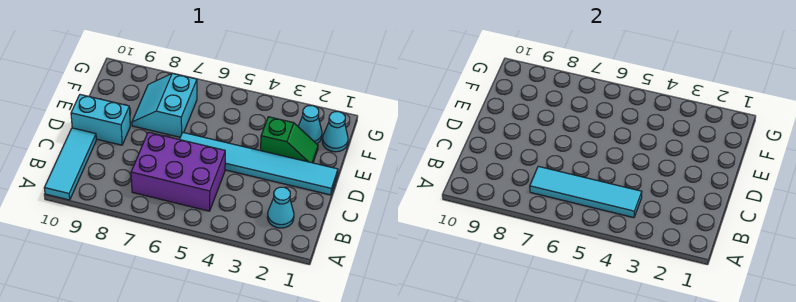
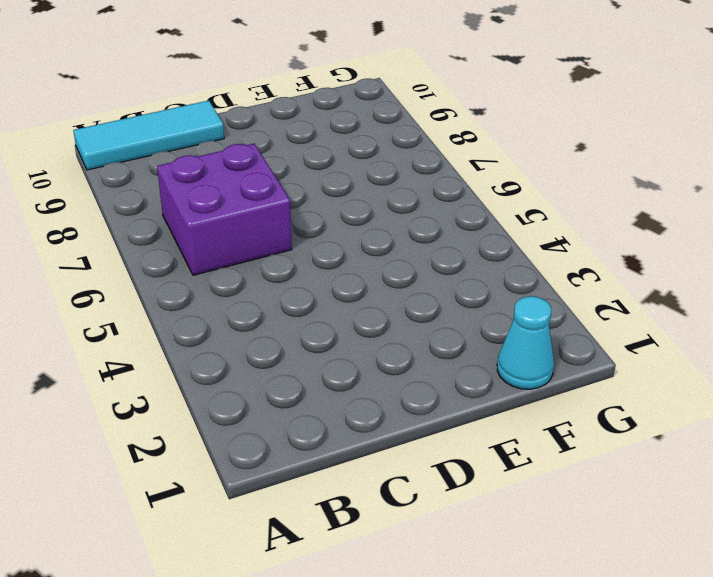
purple brick B6:C7 level 1 -> purple brick B5:C7 level 1
none -> cyan cone B2 level 1
none -> cyan tile D1:D6 level 1

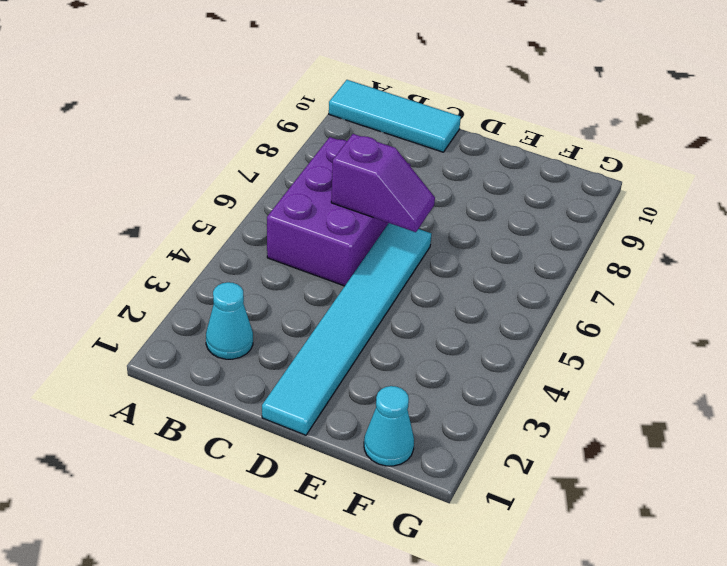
purple slope C6:D6 level 2 top C -> none
none -> cyan brick D9:D10 level 1
none -> green slope E2:E3 level 1 top 3

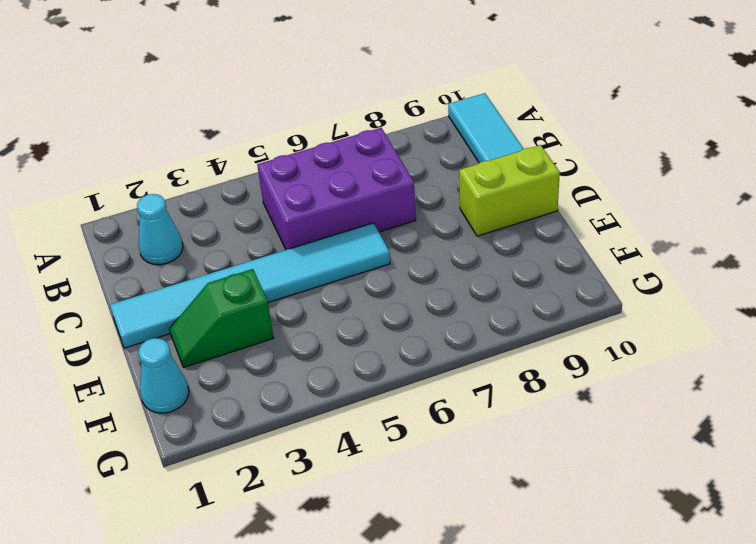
lime brick D9:D10 level 1 -> cyan brick D9:D10 level 1
none -> cyan slope E7:F8 level 1 top 7
none -> cyan cone F2 level 1

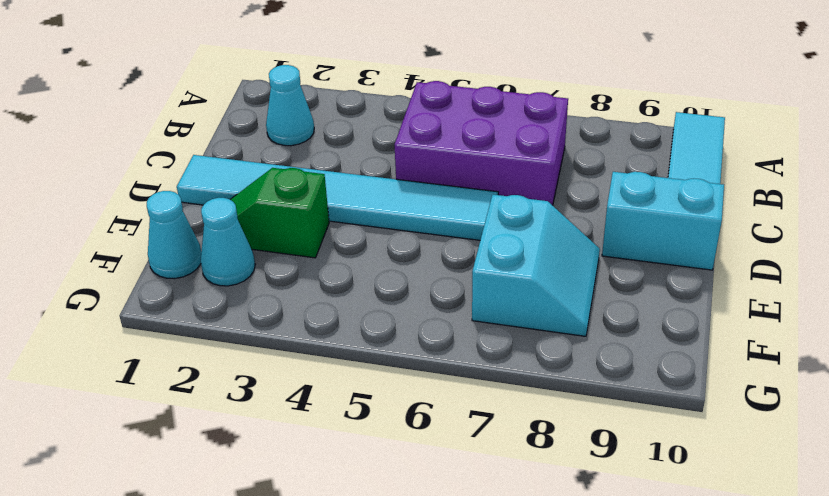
none -> cyan tile B4:B7 level 2

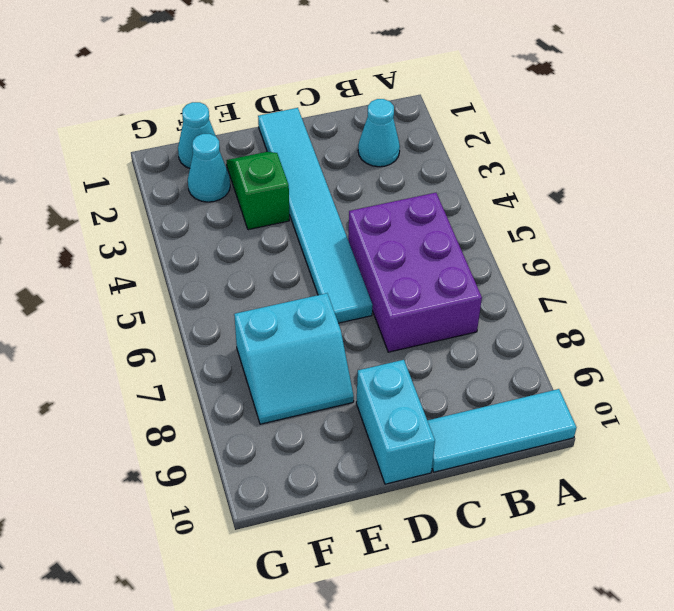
none -> cyan tile B4:B7 level 2

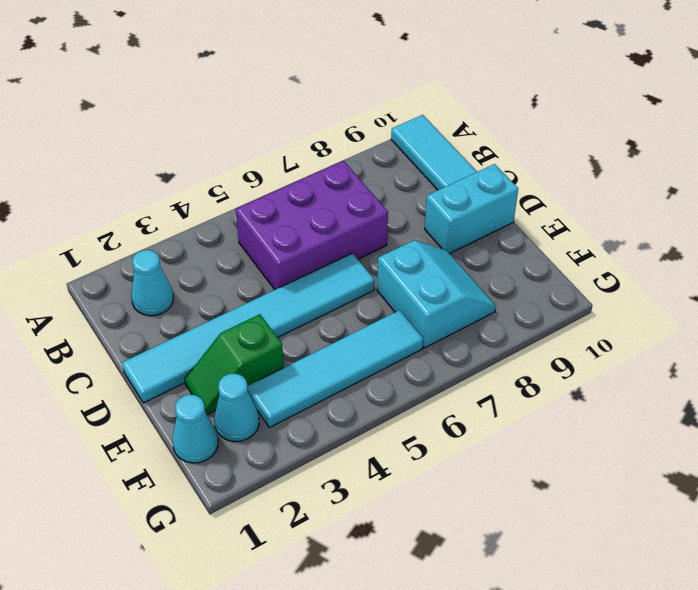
cyan tile F3:F6 level 1 -> cyan tile B4:B7 level 2

